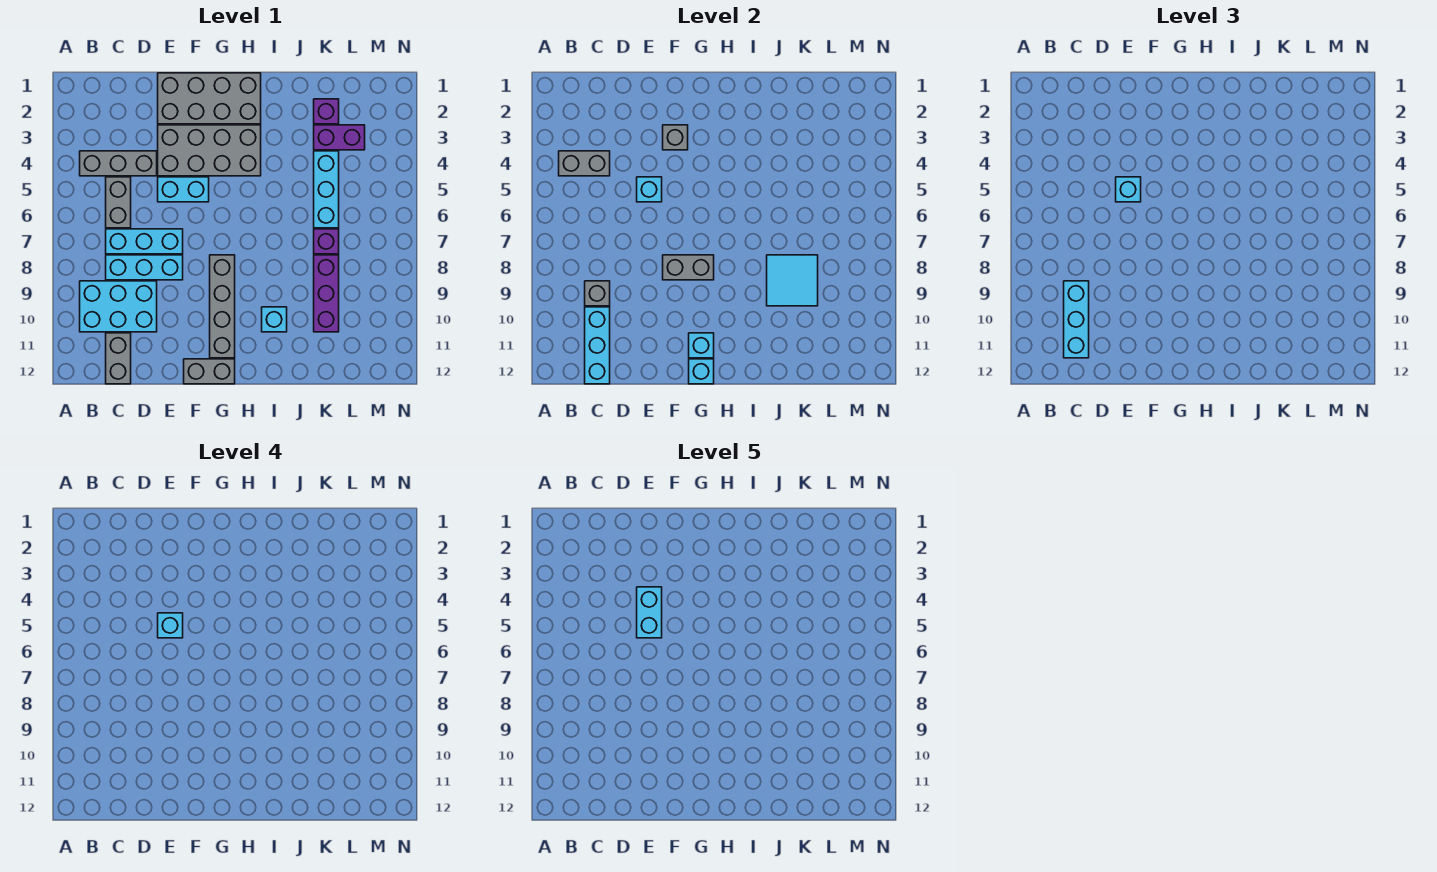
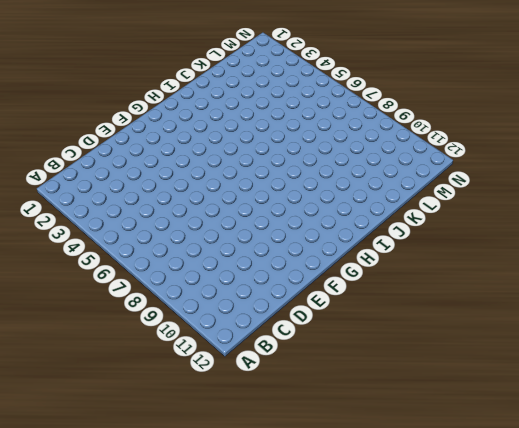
none -> grey brick B4:D4 level 1
none -> cyan brick B9:D10 level 1
none -> grey brick C5:C6 level 1
none -> cyan brick C7:E7 level 1

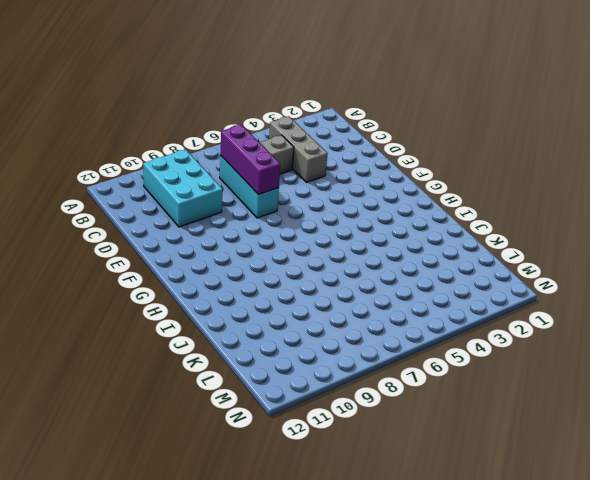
purple brick C7:E7 level 2 -> purple brick K8:K10 level 1
none -> cyan brick C8:E8 level 1
none -> grey brick C11:C12 level 1
none -> grey brick E1:H2 level 1
none -> grey brick E3:H4 level 1

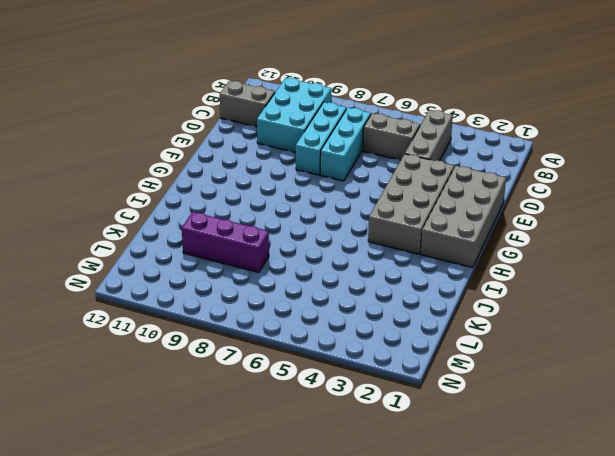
none -> cyan brick E5:F5 level 1
none -> grey brick F12:G12 level 1
none -> grey brick G8:G11 level 1
none -> cyan brick I10 level 1

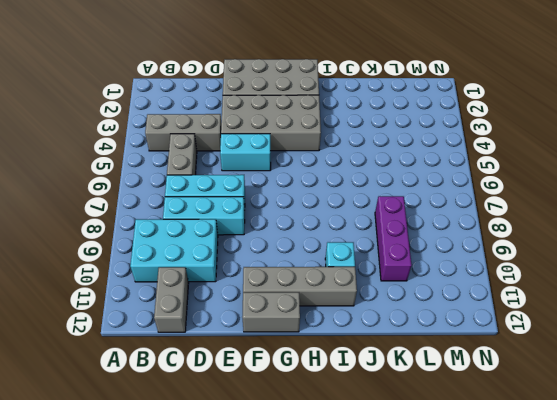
grey brick F11:I11 level 1 -> grey brick G8:G11 level 1
none -> purple brick K2 level 1
none -> purple brick K3:L3 level 1
none -> cyan brick K4:K6 level 1
none -> purple brick K7 level 1

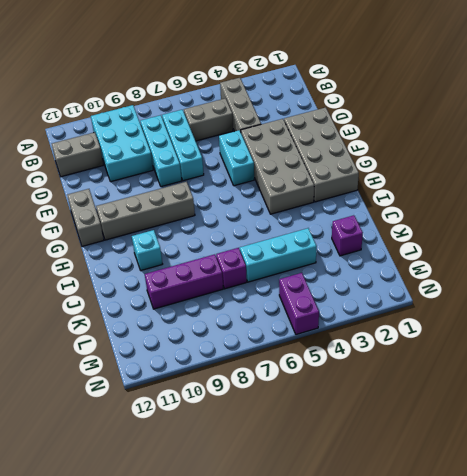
purple brick M5:N5 level 1 -> purple brick K3:L3 level 1
none -> grey brick B4:C4 level 2
none -> grey brick C9 level 2
none -> cyan brick C10:C12 level 2
none -> cyan brick E5 level 2

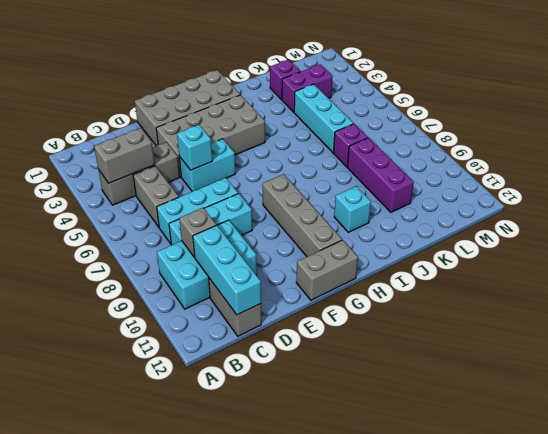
none -> grey brick F3 level 2
none -> grey brick F8:G8 level 2
none -> cyan brick G11 level 2
none -> cyan brick G12 level 2

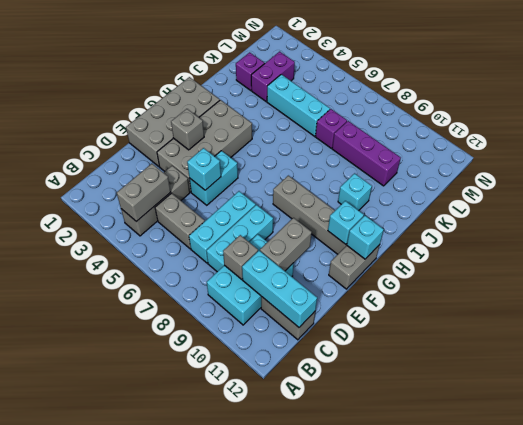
grey brick D10:E10 level 2 -> grey brick F8:G8 level 2
none -> cyan tile J8:K9 level 2
none -> cyan brick C9:C11 level 3
none -> cyan brick E5 level 3
none -> cyan brick E5 level 4

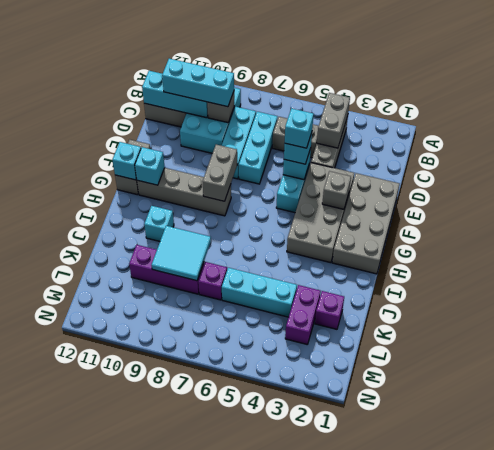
none -> cyan brick E4:E5 level 5

